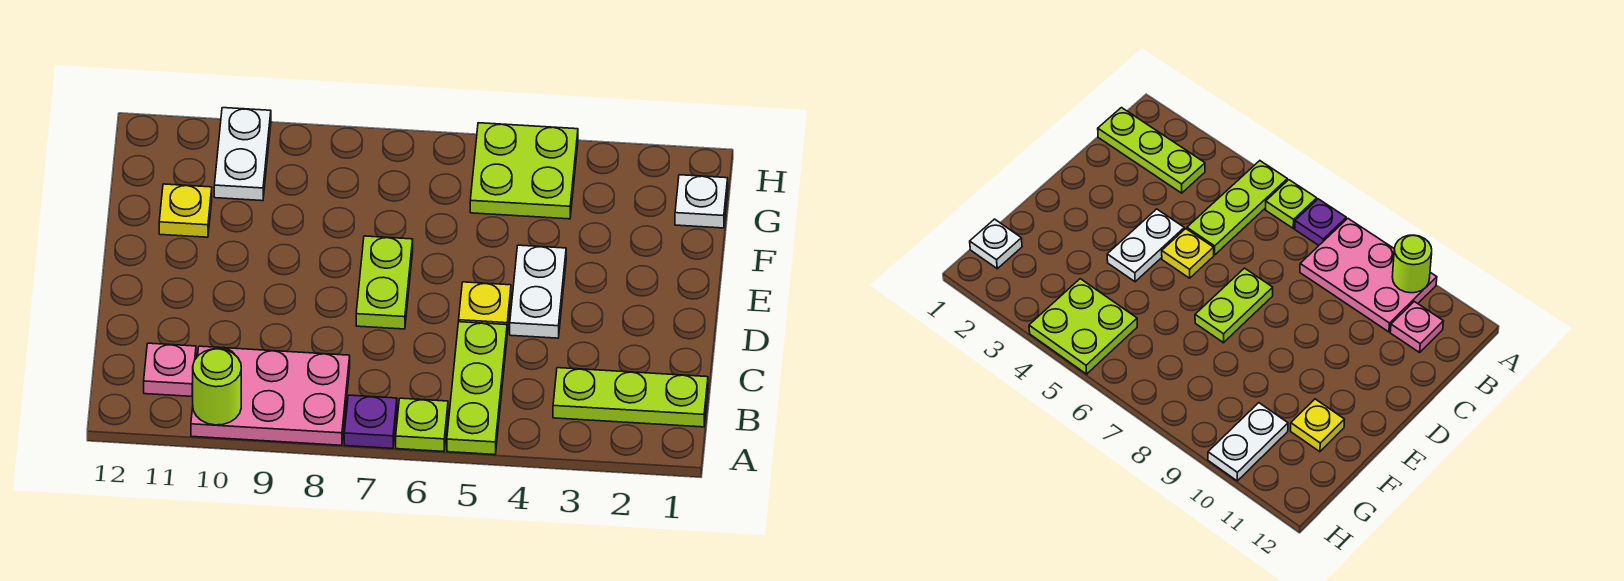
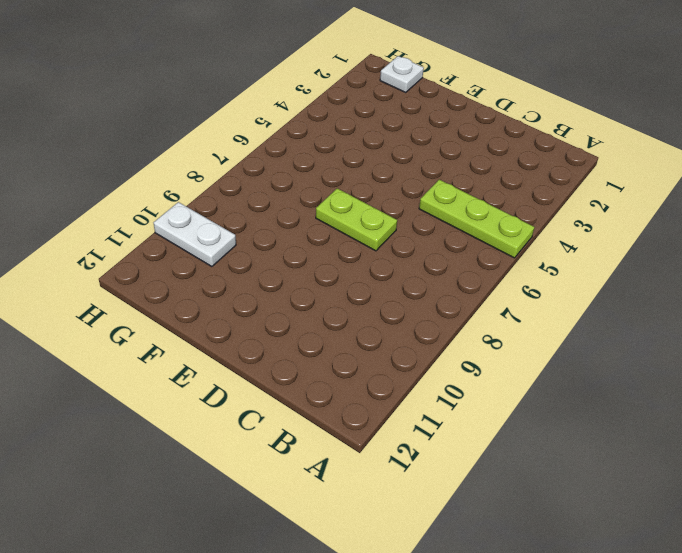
none -> lime plate A6 level 1
none -> purple plate A7 level 1
none -> pink plate A8:B10 level 1

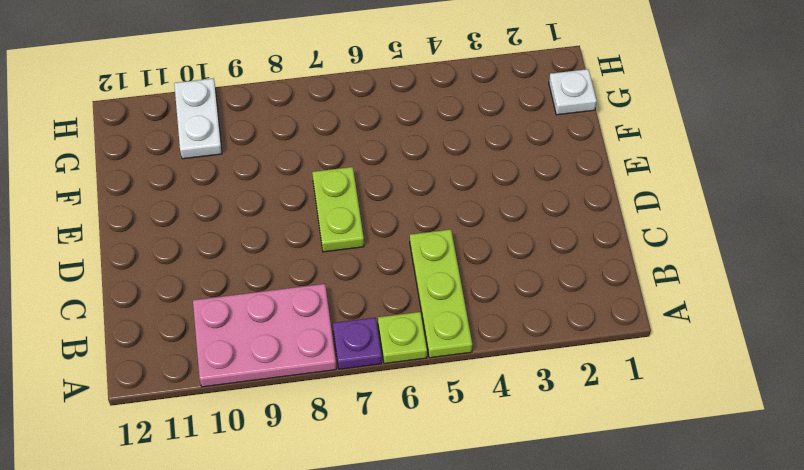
none -> lime plate B1:B3 level 1
none -> pink plate B11 level 1
none -> white plate D4:E4 level 1

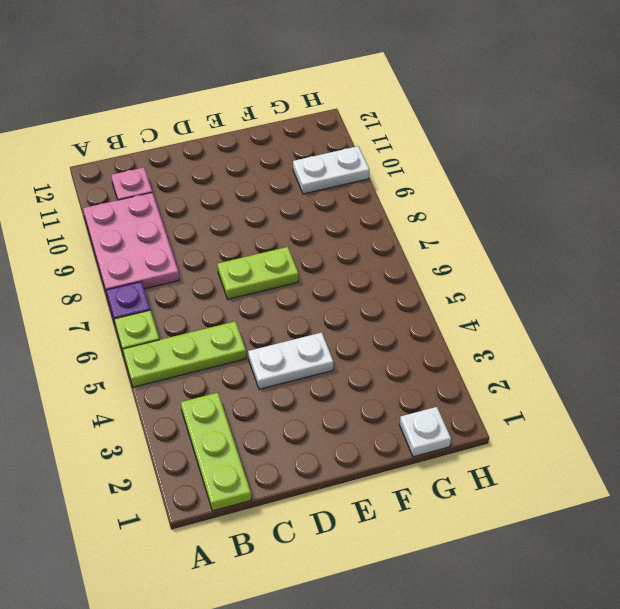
none -> yellow plate D5 level 1
none -> yellow plate F11 level 1
none -> lime plate G4:H5 level 1

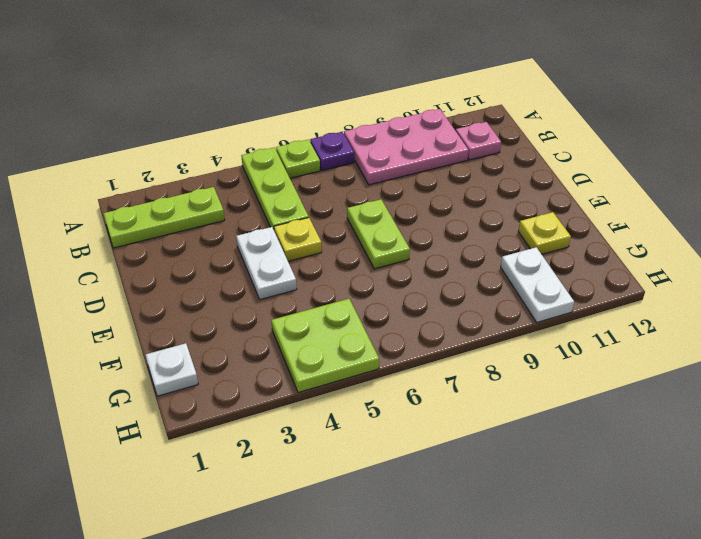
none -> lime round brick A10 level 2

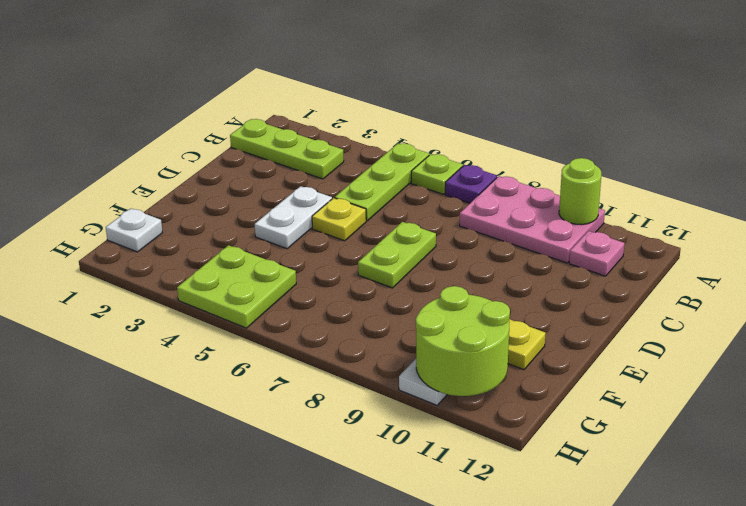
lime round brick G10:H11 level 2 -> none

